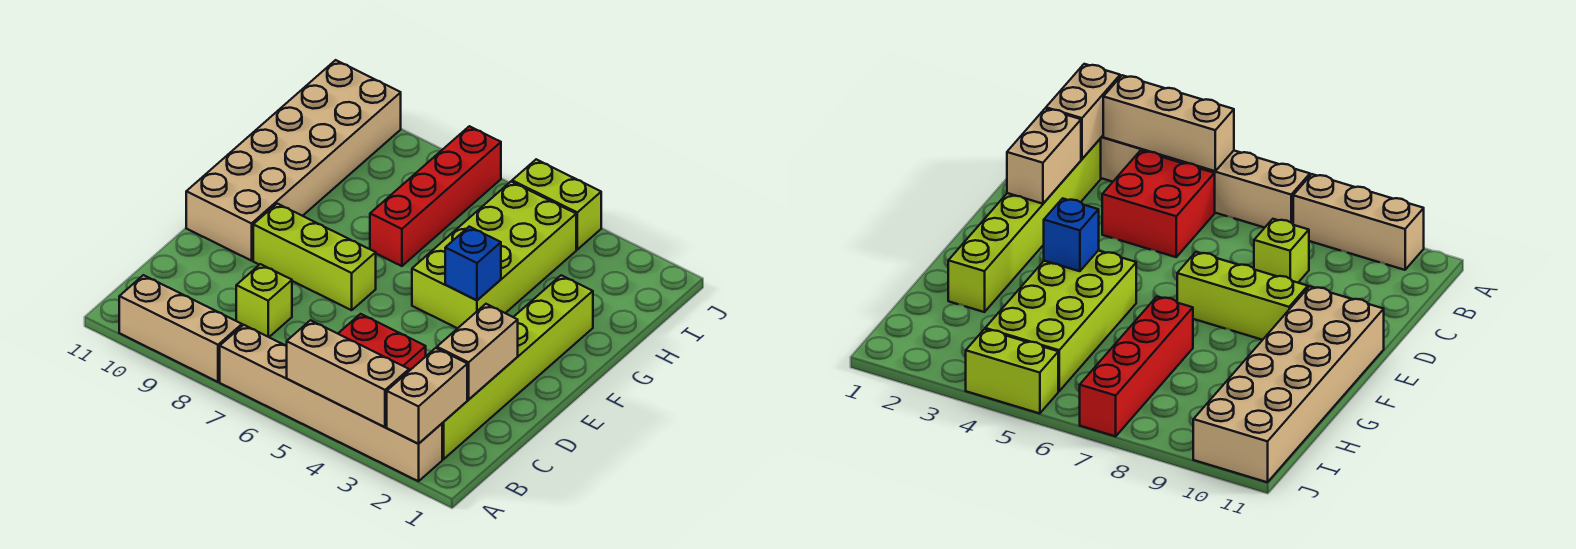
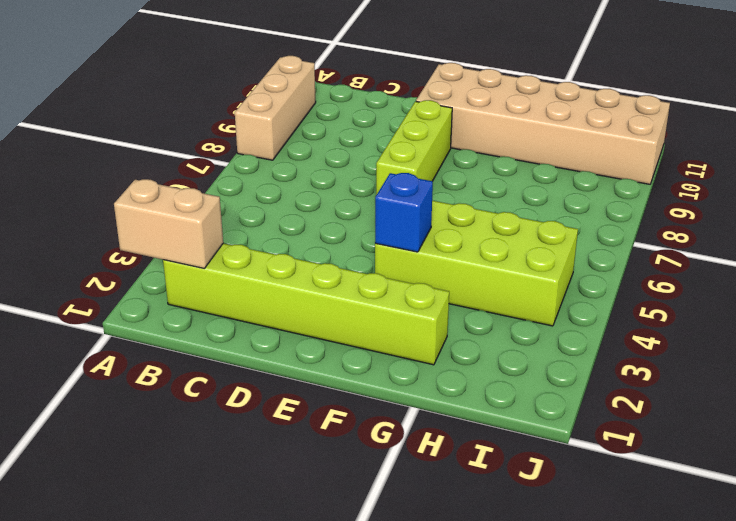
none -> tan brick A2:A7 level 1
none -> red brick B4:C5 level 1
none -> lime brick C8 level 1

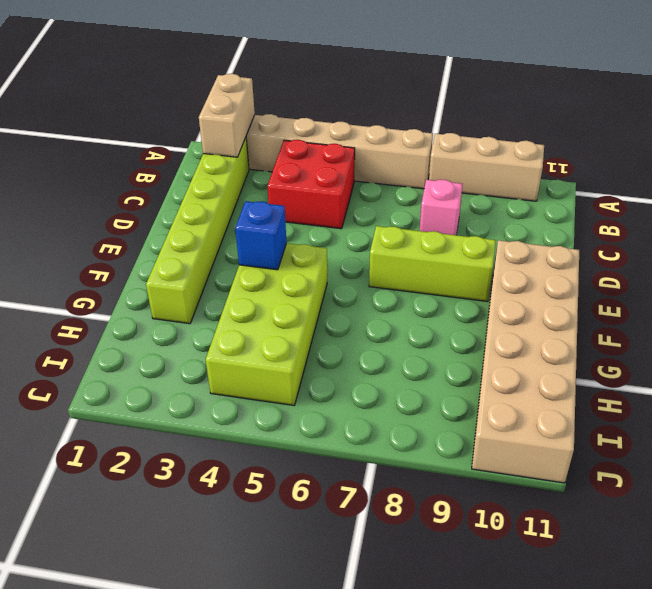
pink brick C8 level 1 -> lime brick C8 level 1
none -> red brick G7:J7 level 1
none -> lime brick J4:J5 level 1
none -> tan brick A3:A5 level 2

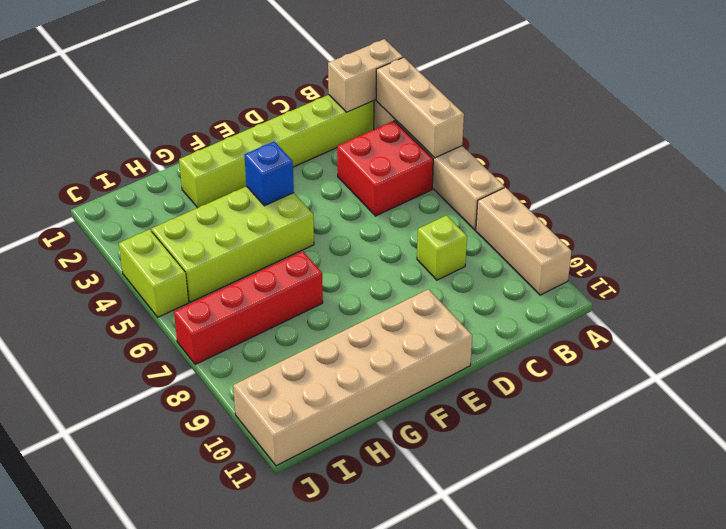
none -> lime brick E7:E9 level 1
none -> tan brick C2:D2 level 2

